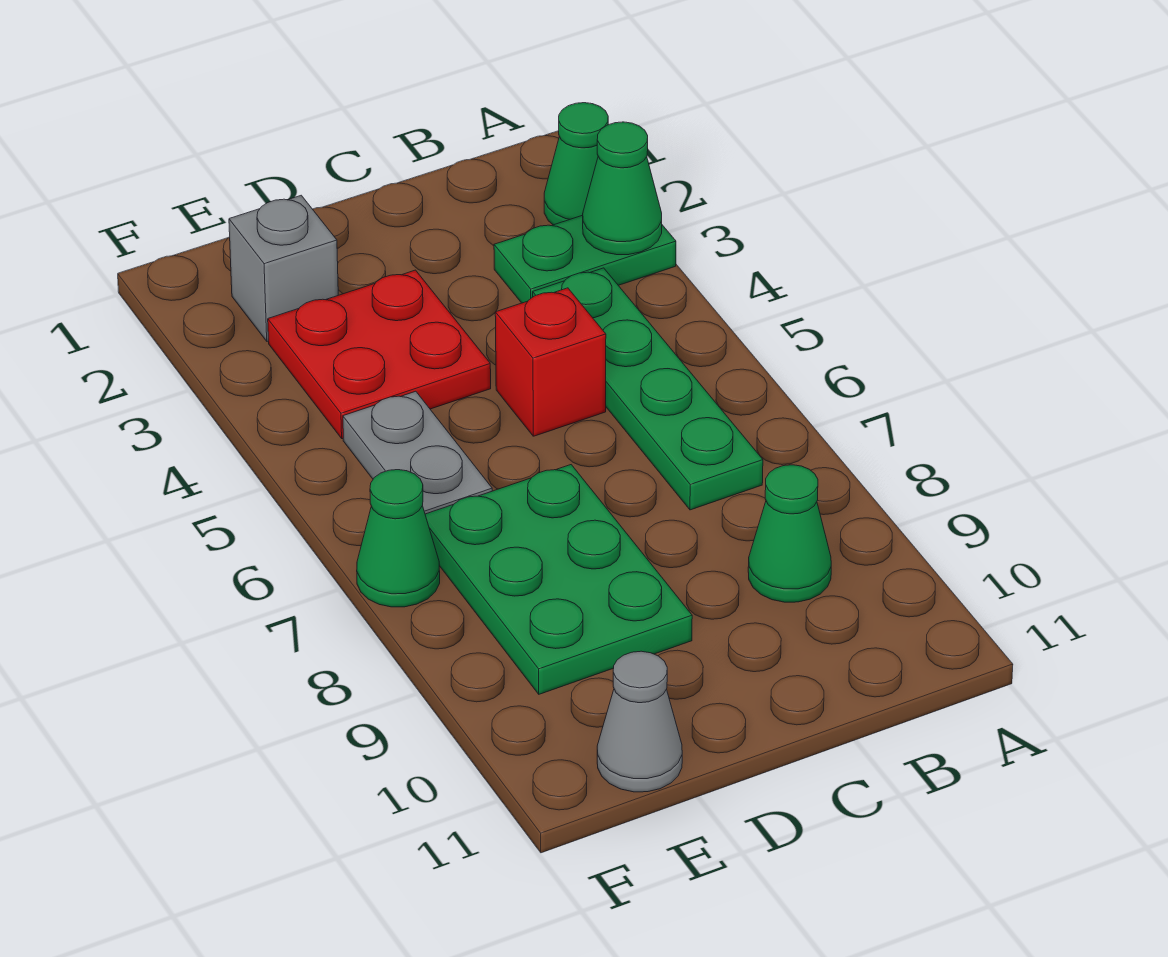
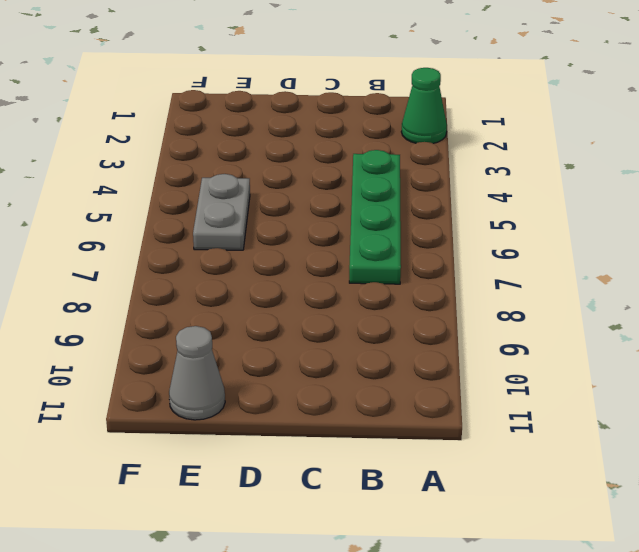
none -> green plate A3:B3 level 1
none -> green cone B9 level 1
none -> red brick C5 level 1

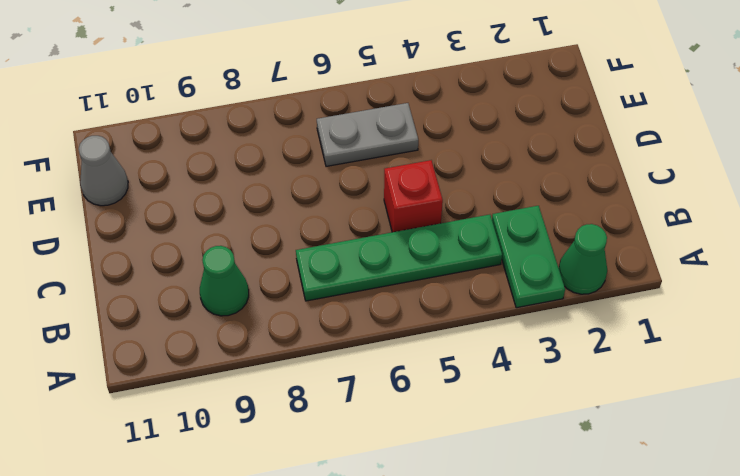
none -> red plate D3:E4 level 1
none -> green plate D7:E9 level 1
none -> grey brick E2 level 1

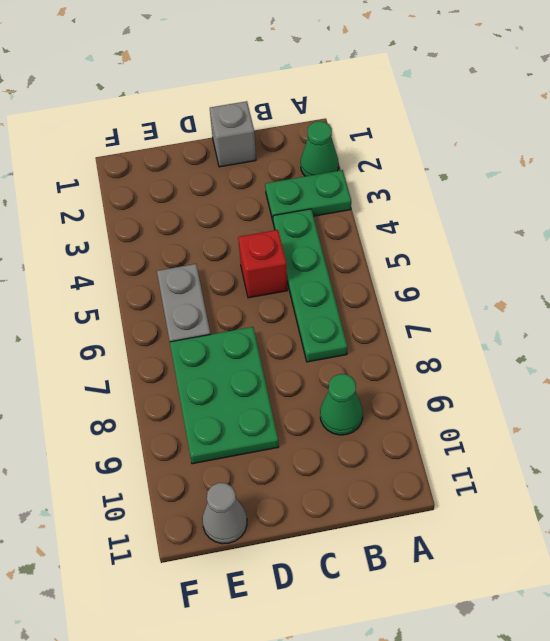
grey brick C1 level 1 -> grey brick E2 level 1
none -> red plate D3:E4 level 1
none -> green cone F7 level 1
none -> green cone A3 level 2

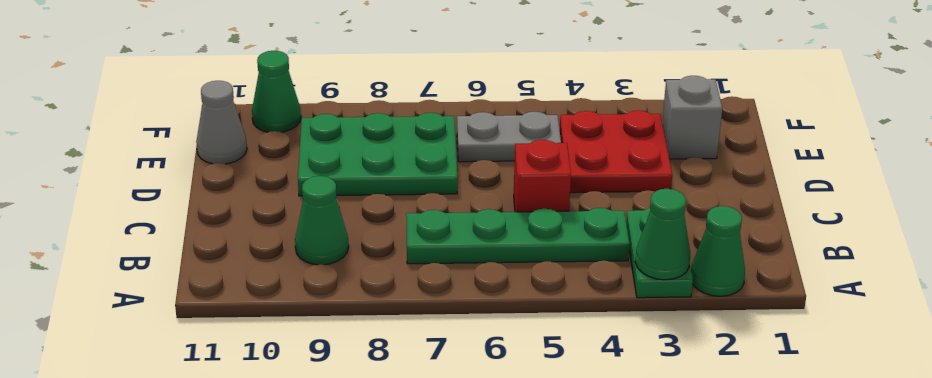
green cone F10 level 1 -> green cone F7 level 1

